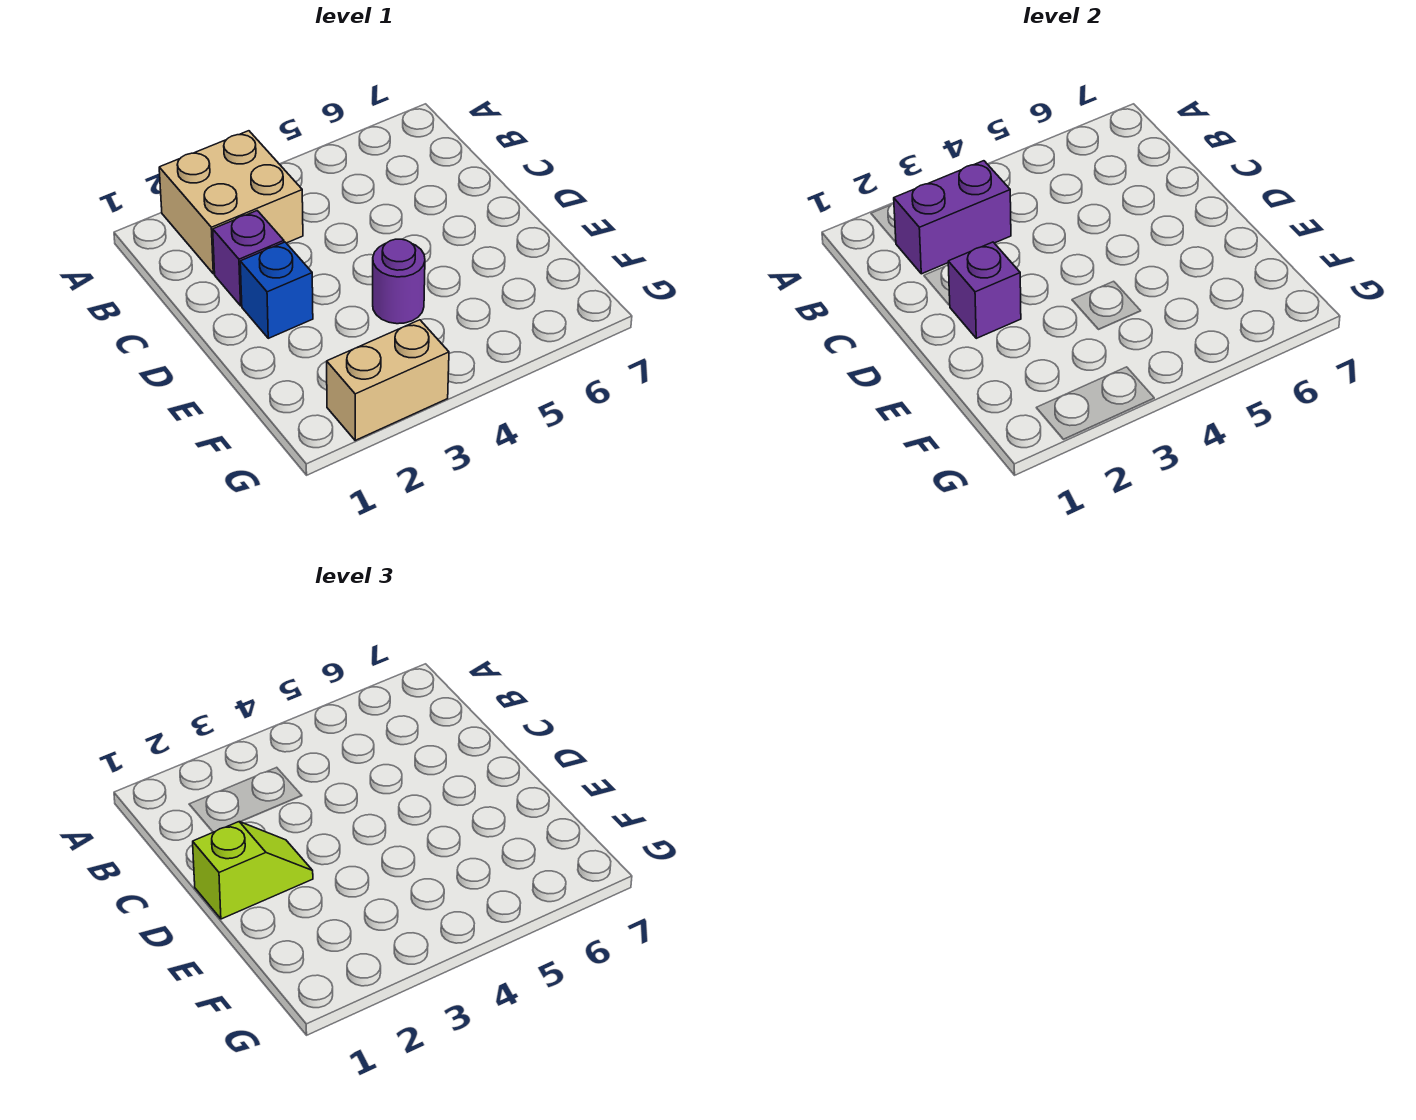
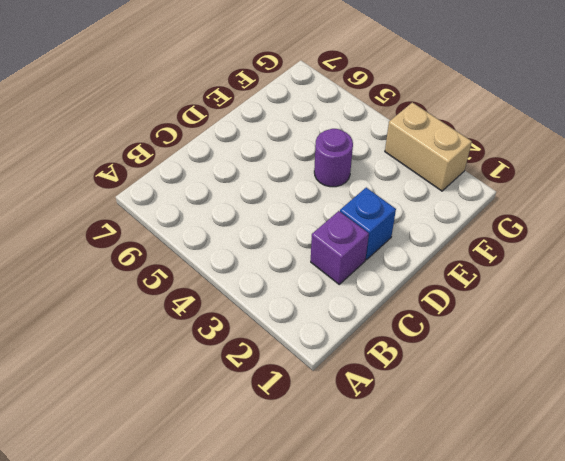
none -> tan brick A2:B3 level 1
none -> purple brick B2:B3 level 2

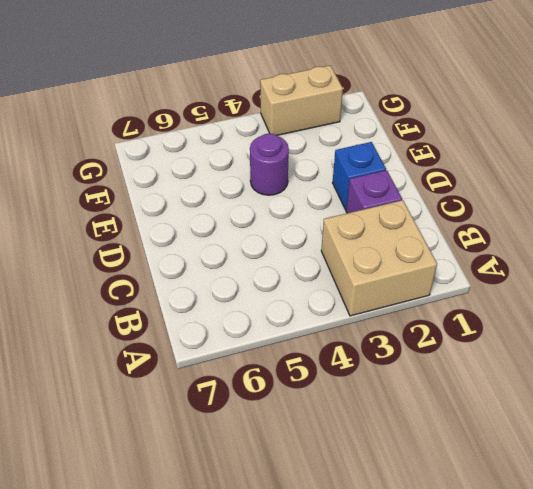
none -> purple brick B2:B3 level 2
none -> purple brick D2 level 2

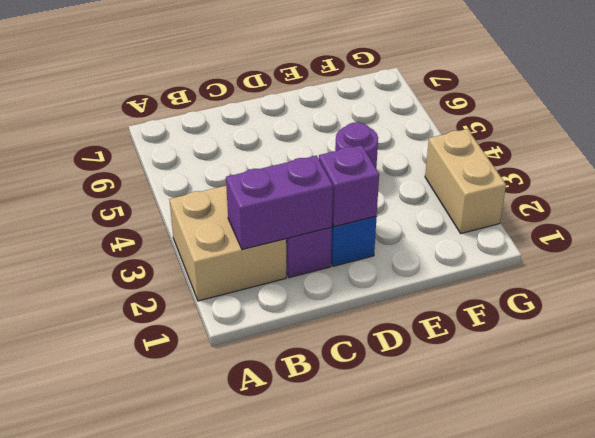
purple brick B2:C2 level 2 -> purple brick B2:B3 level 2
none -> lime slope D1:D2 level 3 top 1

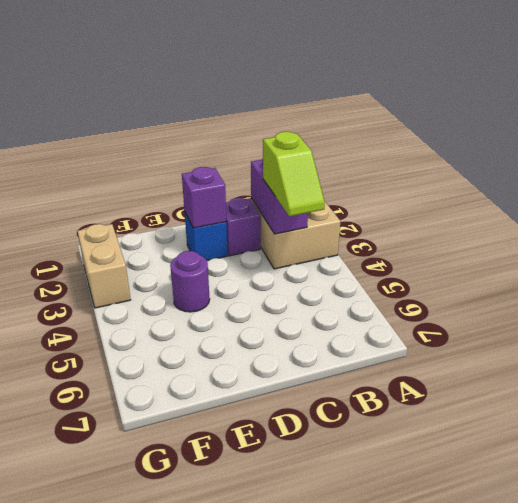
lime slope B3:B4 level 3 top 3 -> lime slope D1:D2 level 3 top 1

